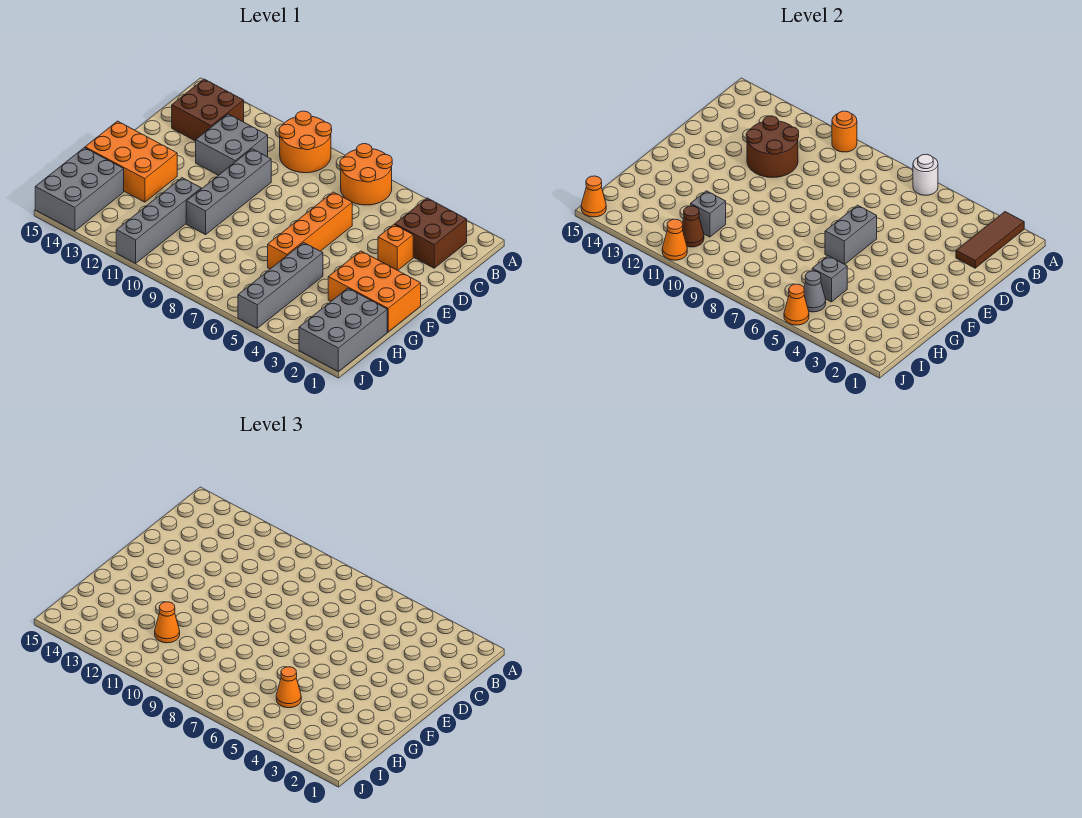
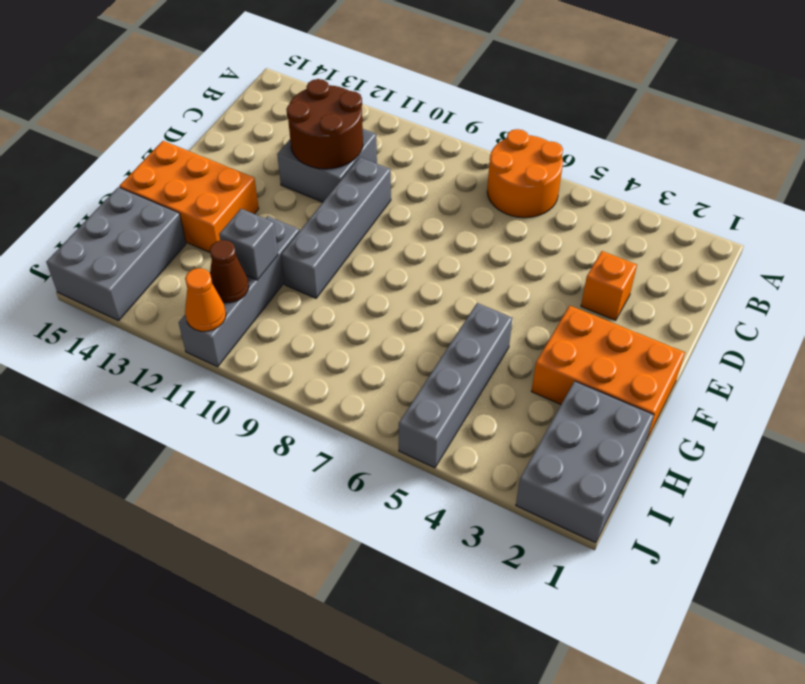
none -> orange round brick A9:B10 level 1
none -> brown brick B2:C3 level 1
none -> brown brick B13:C14 level 1

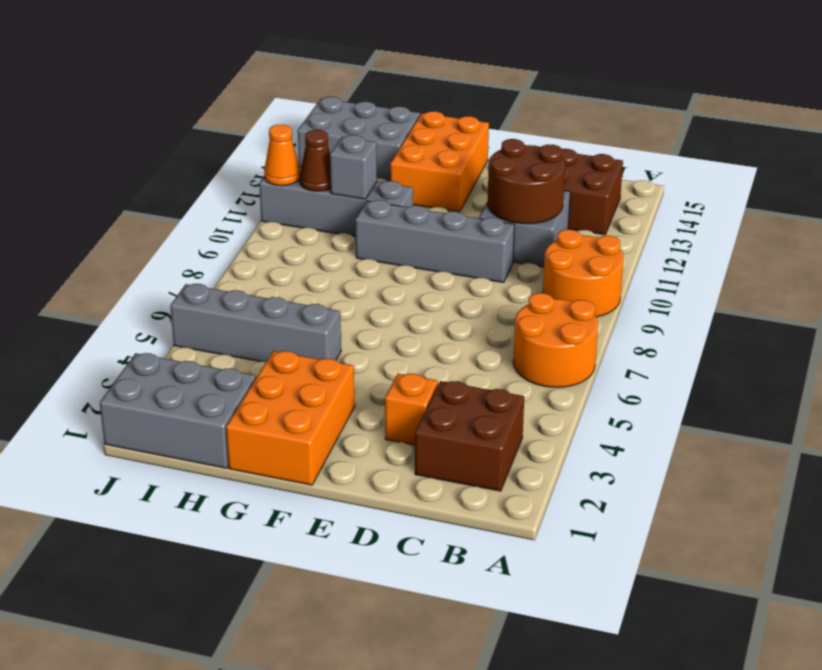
none -> orange brick D6:G6 level 1
none -> brown tile A2:C2 level 2
none -> white round brick A6 level 2

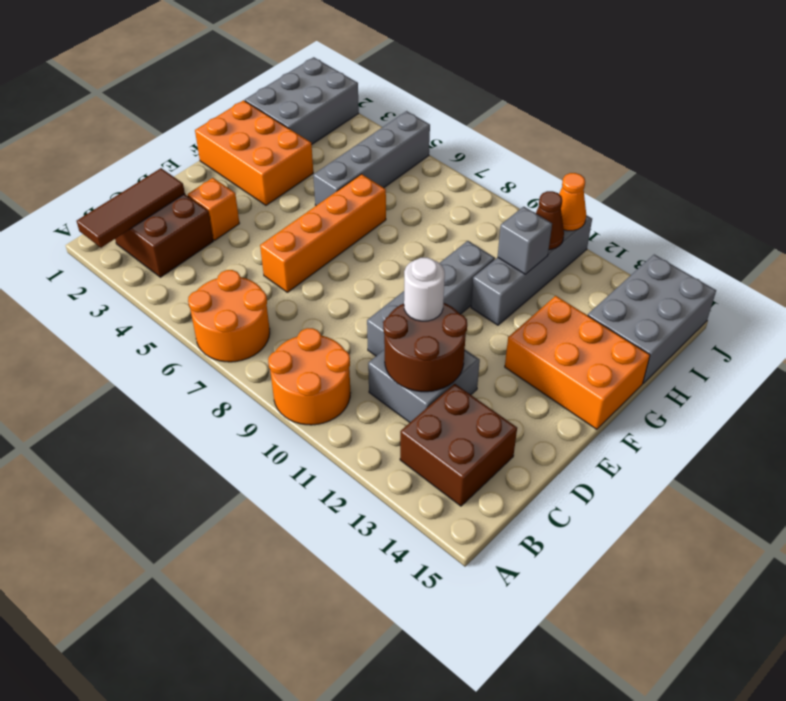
white round brick D11 level 3 -> white round brick A6 level 2
none -> orange round brick A10 level 2
none -> grey brick E6:F6 level 2
none -> grey brick H5 level 2

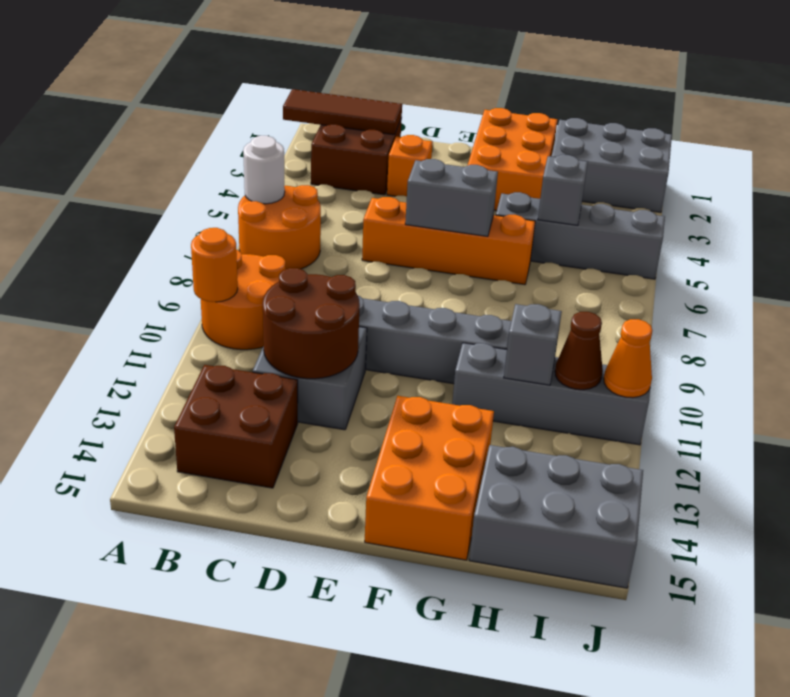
none -> grey cone I5 level 2
none -> orange cone J5 level 2
none -> orange cone J15 level 2

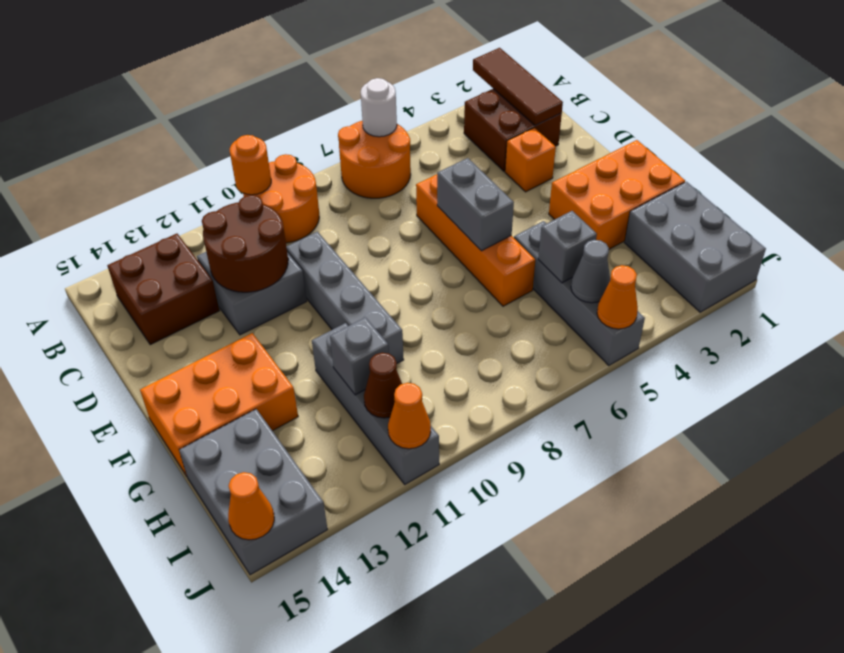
none -> orange cone H5 level 3
none -> orange cone H11 level 3

